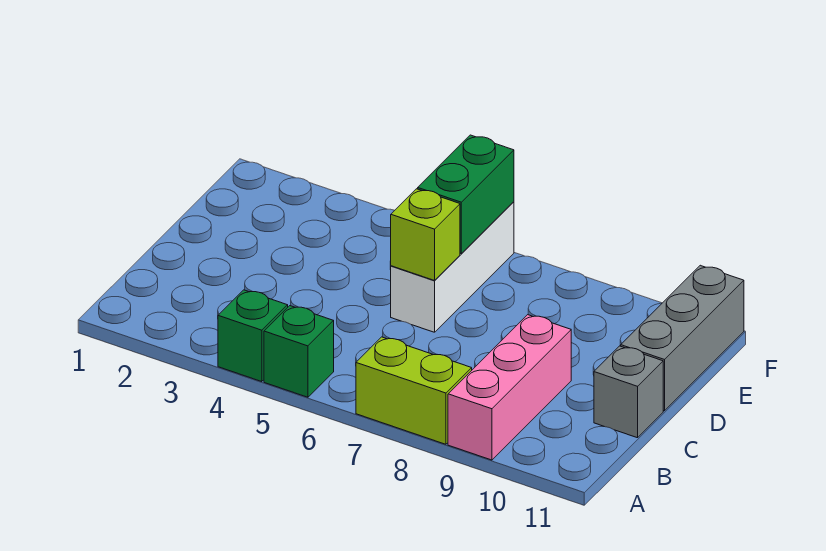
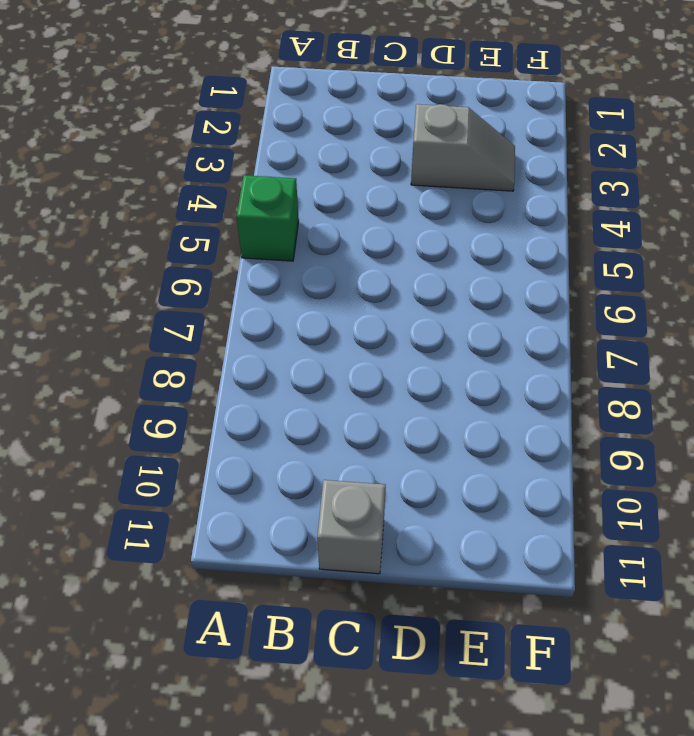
grey slope D3:E3 level 1 top D -> none
none -> green brick A4 level 1
none -> lime brick A7:A8 level 1

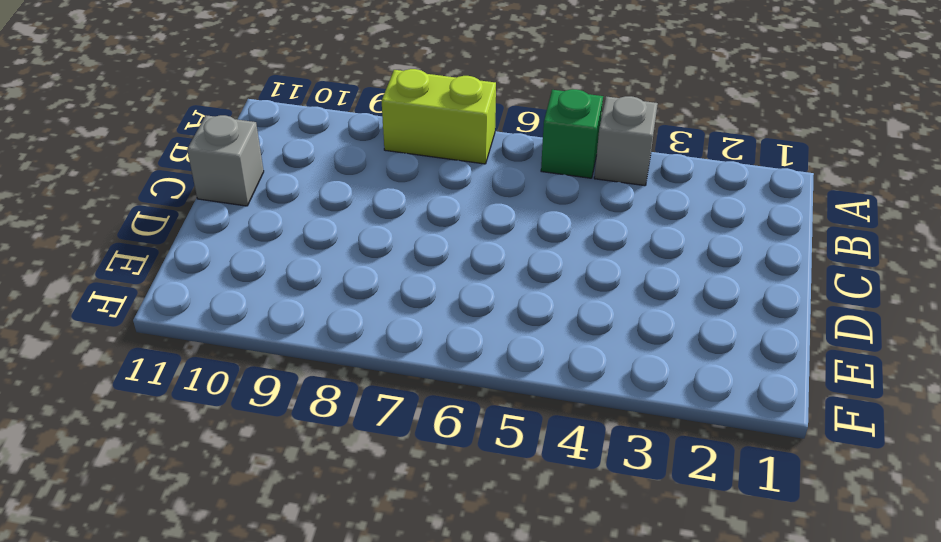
grey brick A4 level 1 -> green brick A4 level 1
none -> pink brick A9:C9 level 1
none -> white brick D6:F6 level 1

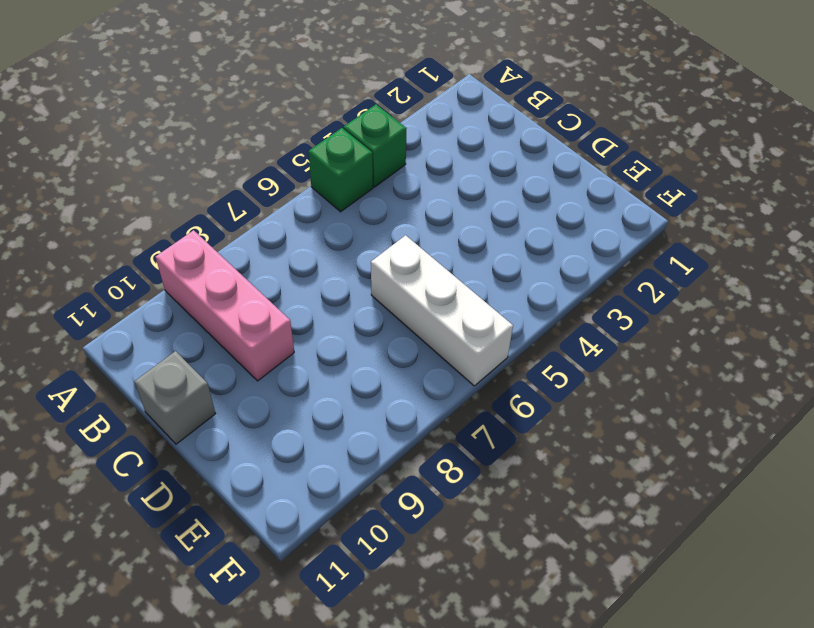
none -> lime brick A7:A8 level 1
none -> grey brick D11:F11 level 1

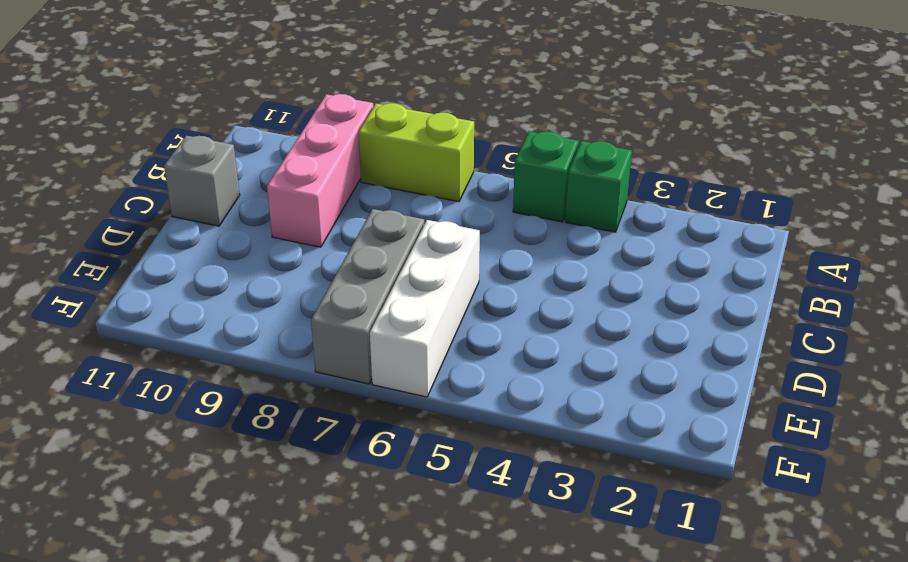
grey brick D7:F7 level 1 -> grey brick D11:F11 level 1
none -> lime brick D6 level 2
none -> green brick E6:F6 level 2

